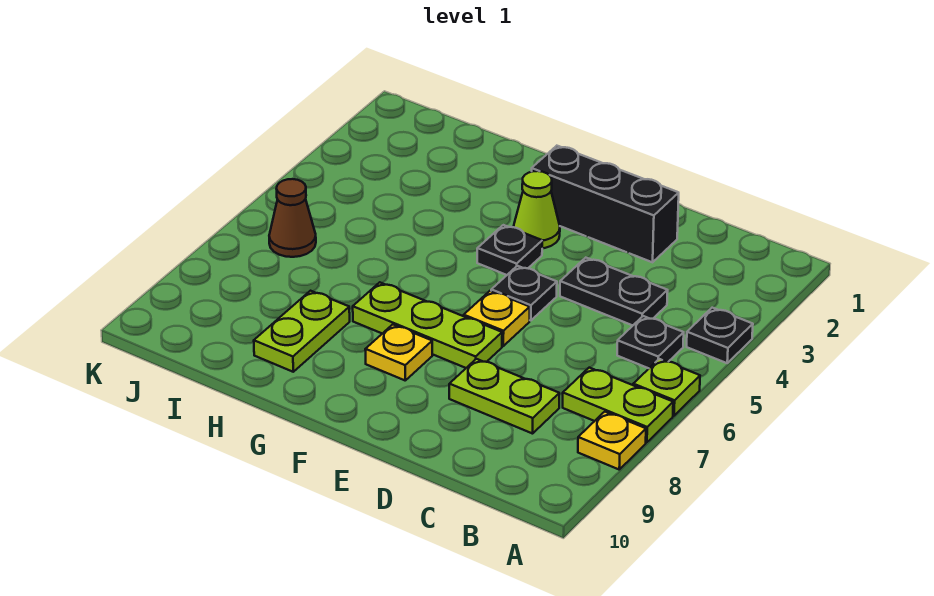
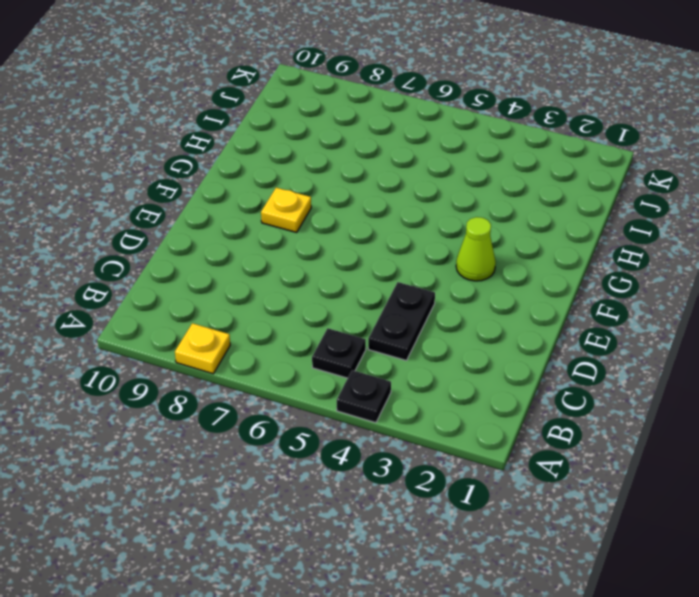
none -> lime plate A6 level 1
none -> lime plate A7:B7 level 1
none -> lime plate C8:D8 level 1

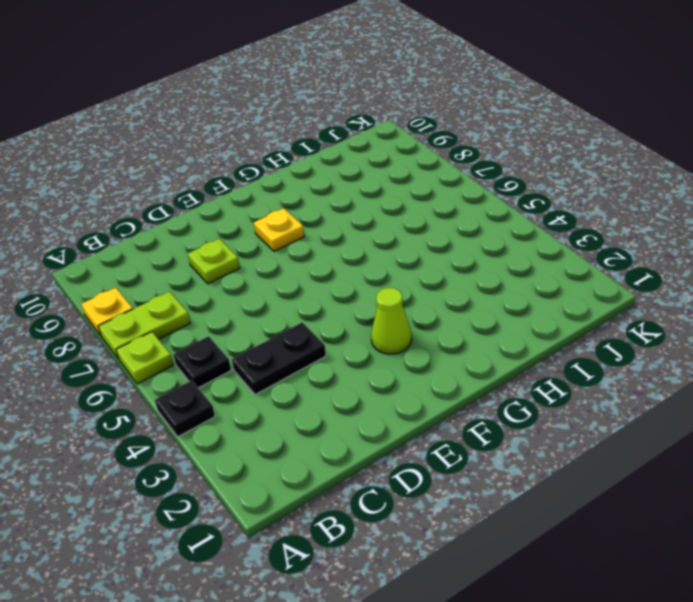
lime plate D8 level 1 -> lime plate C8:D8 level 1
none -> black brick D2:F2 level 1
none -> black plate E5 level 1
none -> yellow plate E6 level 1

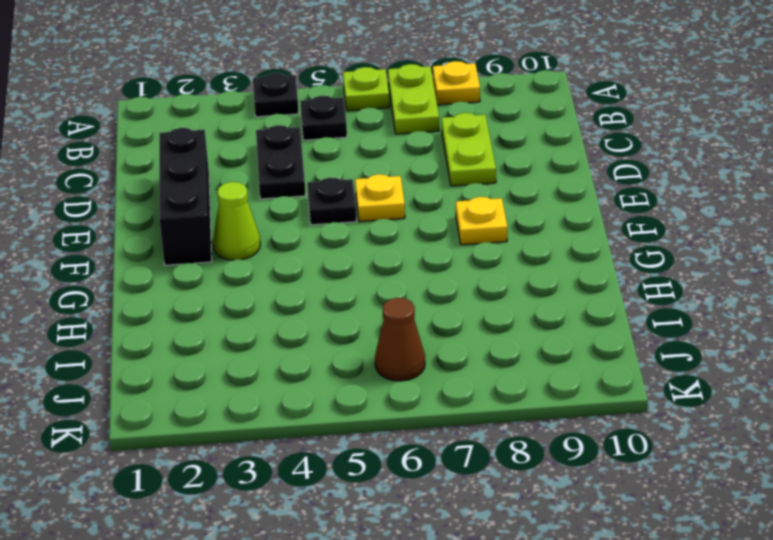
none -> lime plate E7:G7 level 1
none -> black plate F4 level 1
none -> lime plate H8:H9 level 1

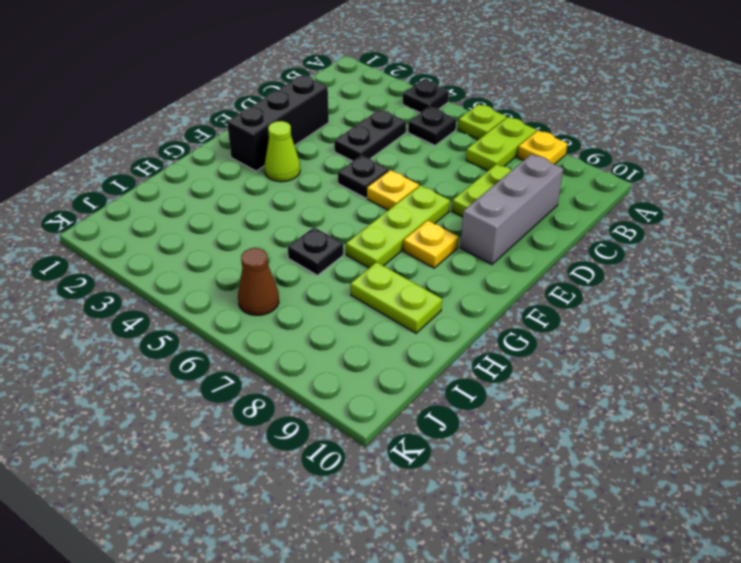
grey brick C9:E9 level 1 -> none
black plate H6 level 1 -> black plate F4 level 1

